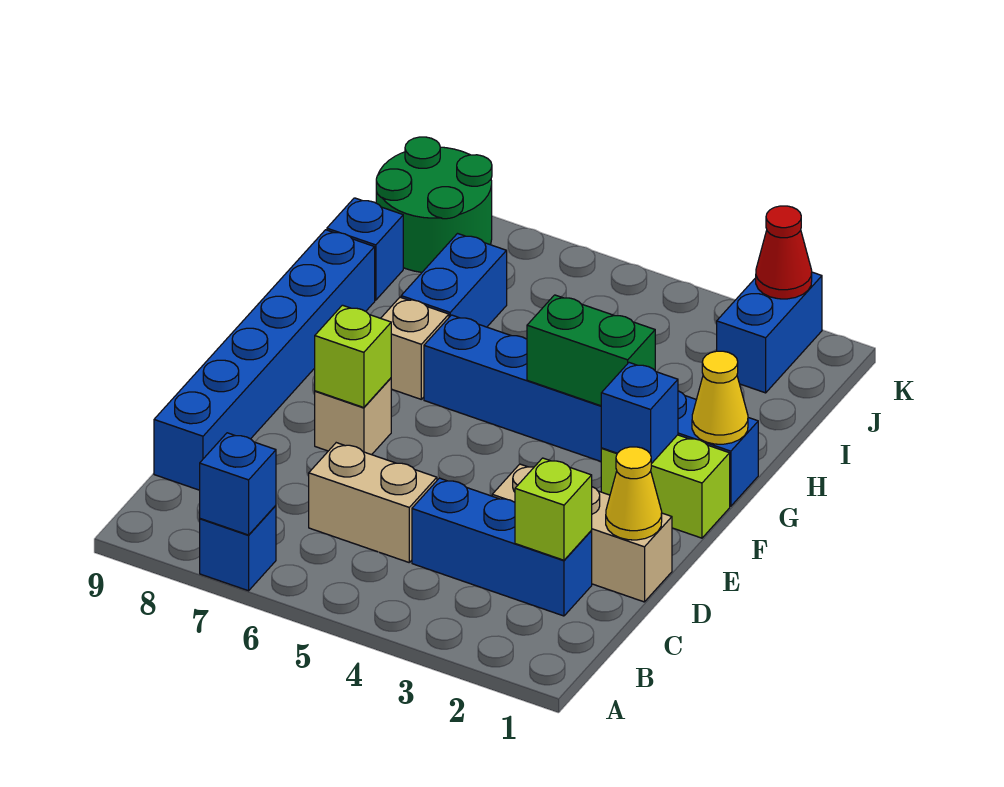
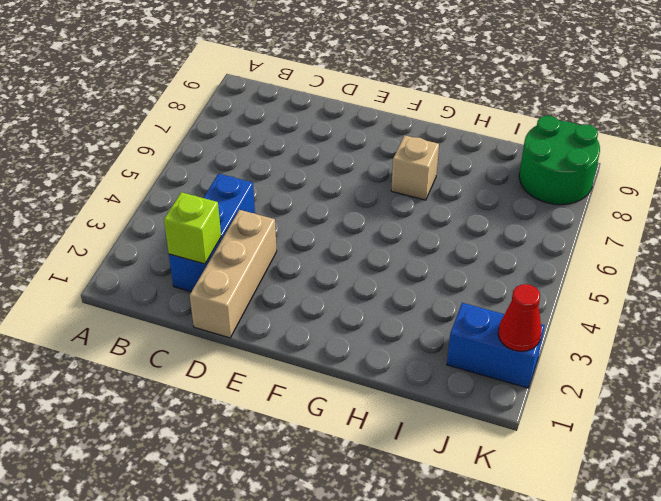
none -> blue brick A7 level 1
none -> tan brick C5:C6 level 1
none -> blue brick C9:H9 level 1

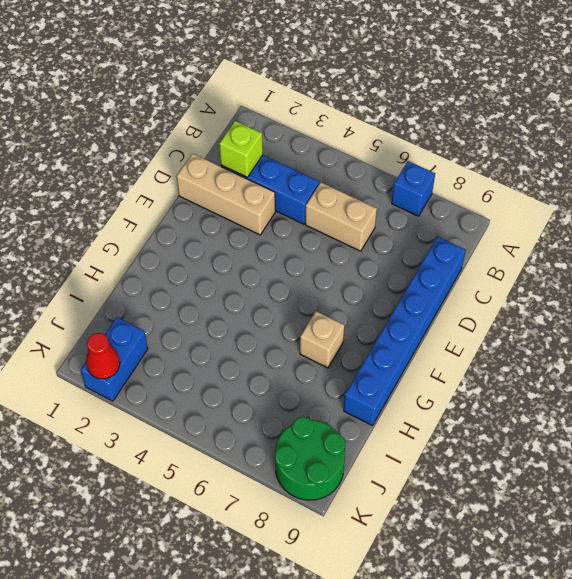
none -> tan brick E7 level 1
none -> lime brick F1:F2 level 1
none -> blue brick G1:G6 level 1

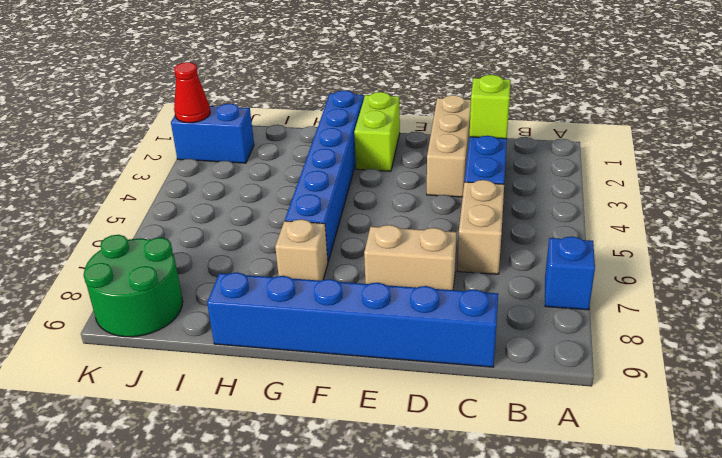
tan brick D7:E7 level 1 -> tan brick E7 level 1
none -> blue brick H7:I7 level 1
none -> blue brick I9 level 1
none -> blue brick A7 level 2

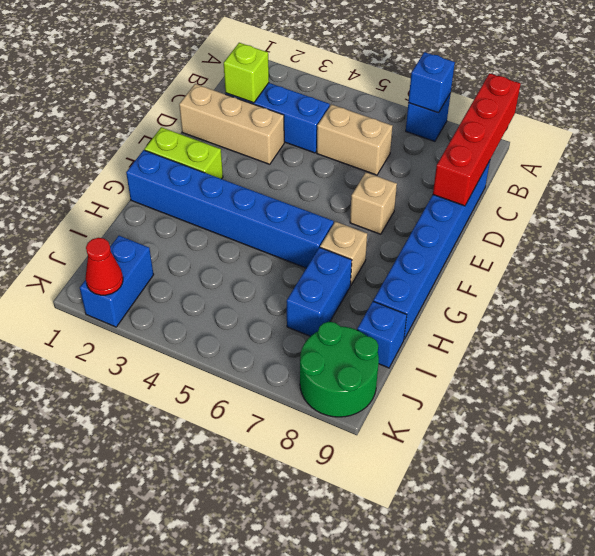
red brick A9:D9 level 2 -> none
none -> yellow cone D1 level 2
none -> lime brick E7 level 2
none -> blue brick F2 level 2

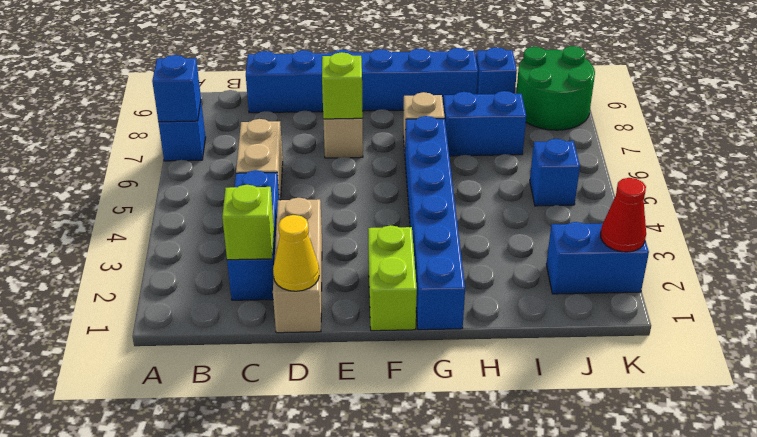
blue brick J5 level 1 -> blue brick F2 level 2
none -> yellow cone G1 level 2
none -> green brick G3:G4 level 2

